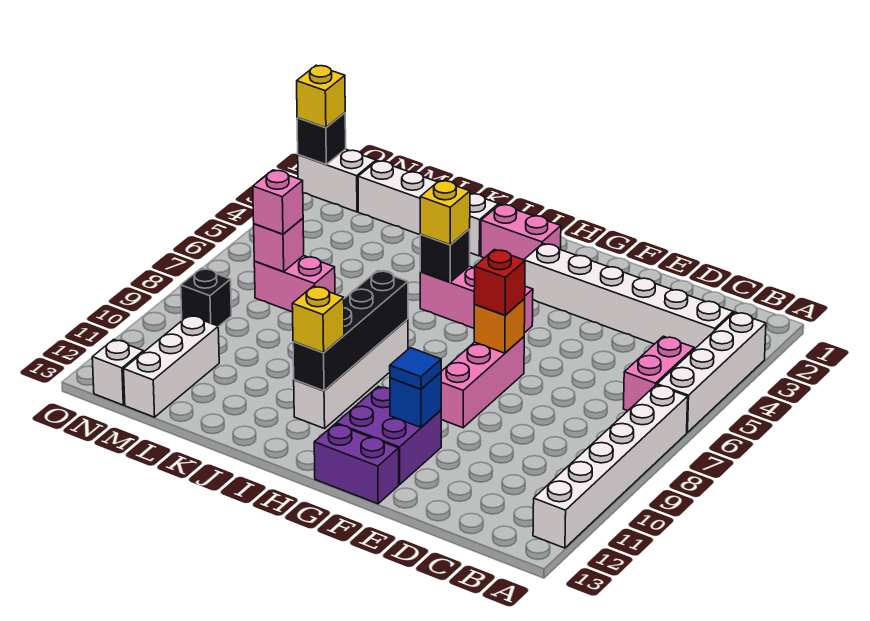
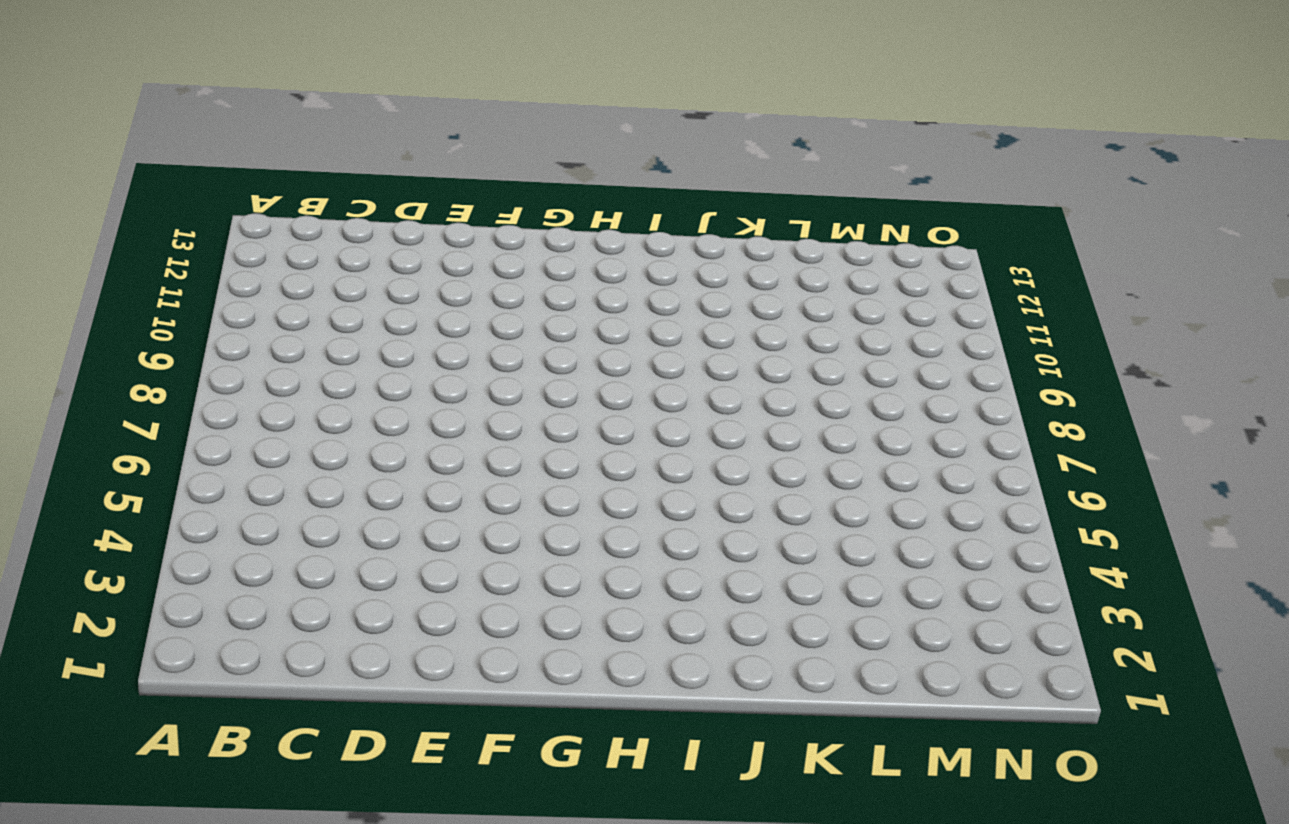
none -> white brick A3:A6 level 1
none -> white brick A7:A12 level 1
none -> white brick B3:G3 level 1

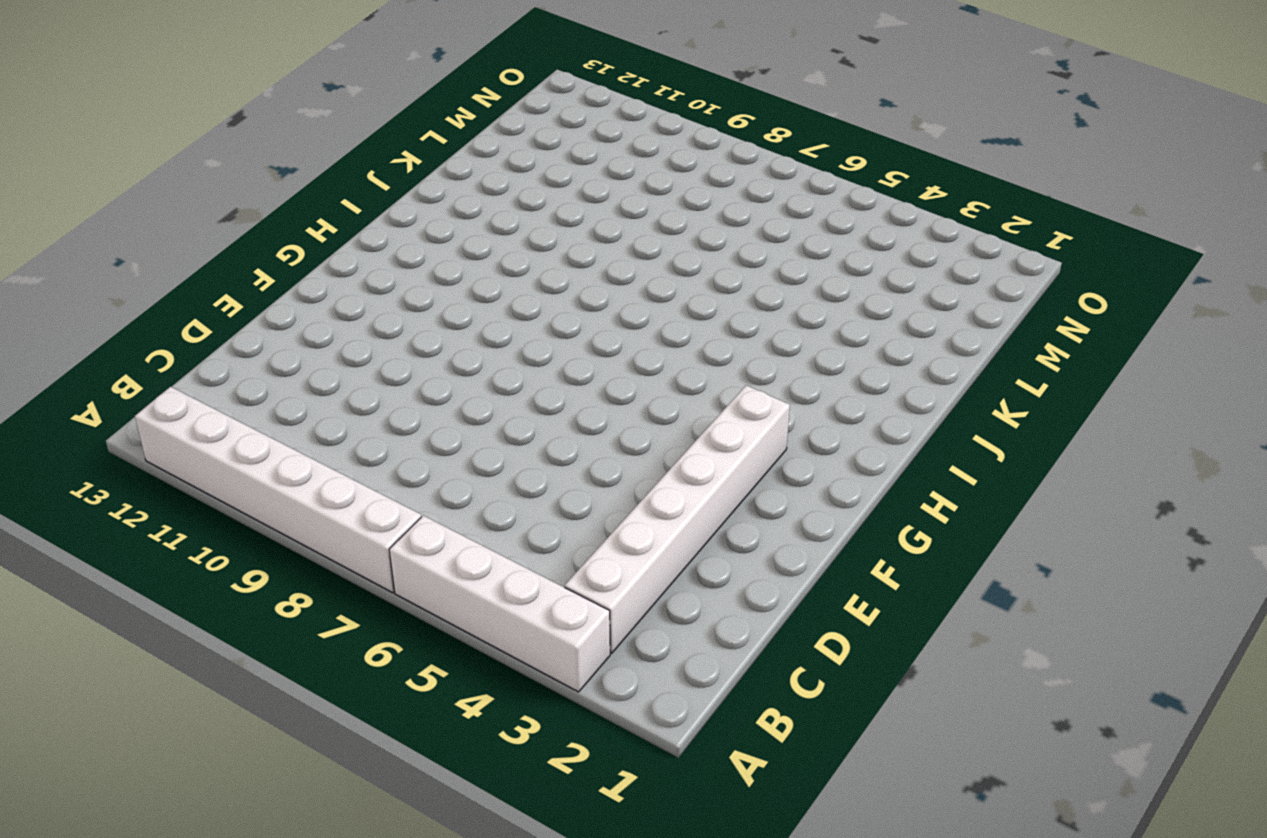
none -> pink brick B5:B6 level 1
none -> pink brick F7:F9 level 1
none -> purple brick F11:G12 level 1

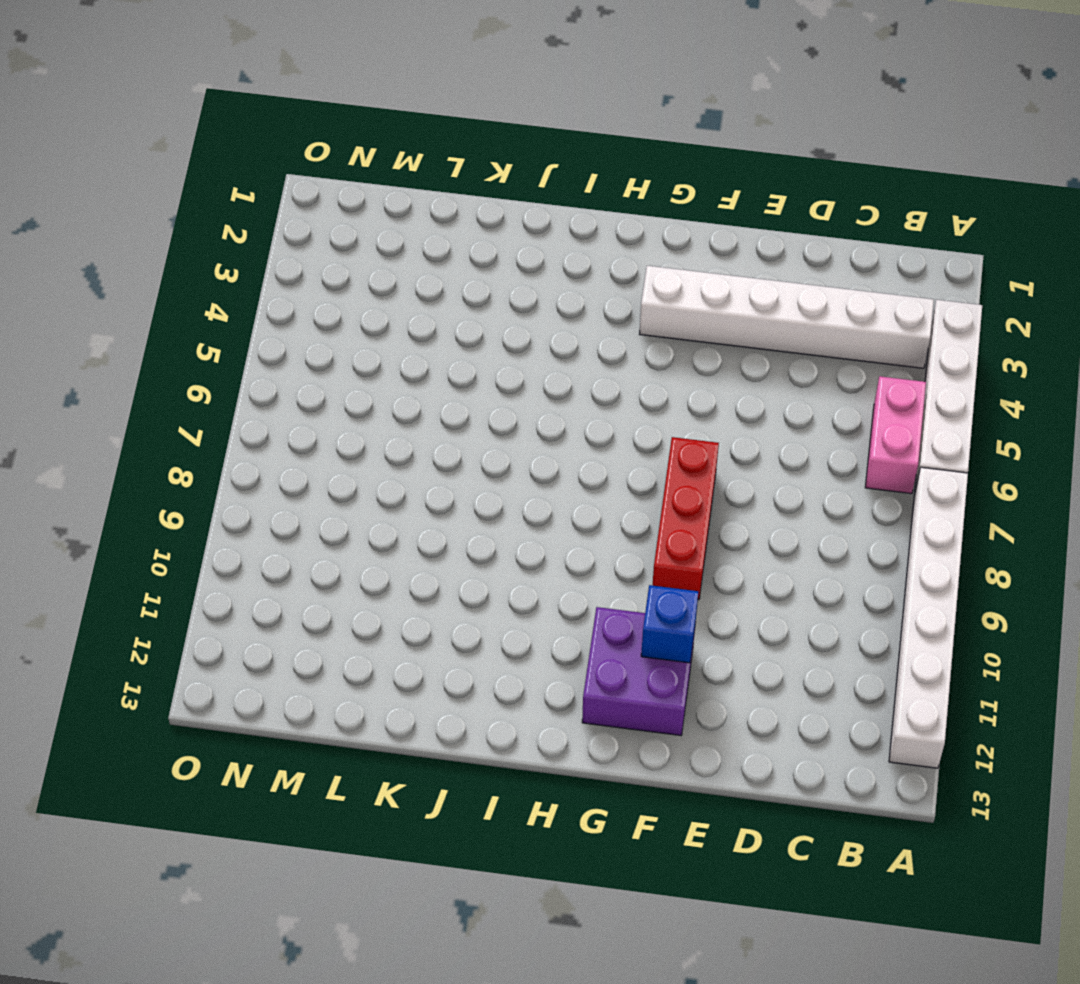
red brick F7:F9 level 1 -> pink brick F7:F9 level 1
none -> purple brick F13:G13 level 1
none -> pink brick G5:I5 level 1
none -> pink brick H2:I2 level 1

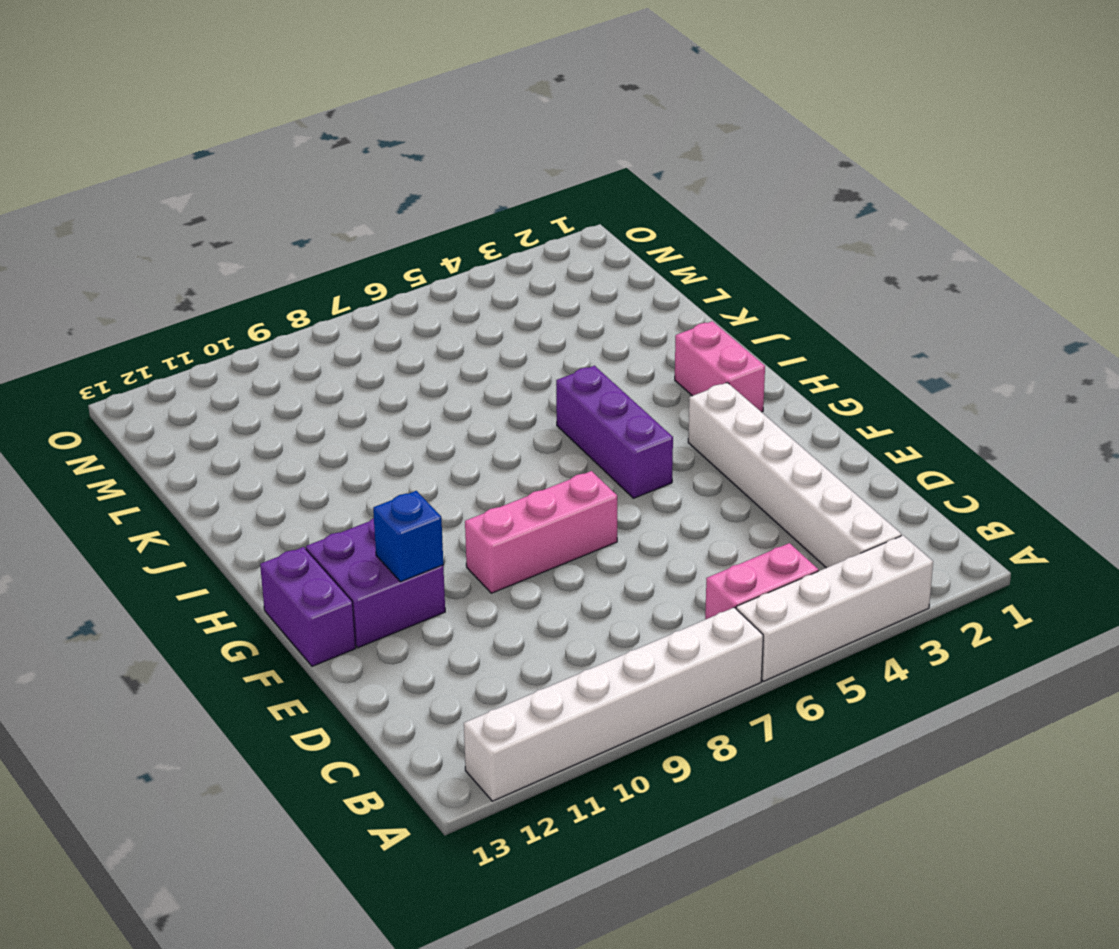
purple brick G5:I5 level 1 -> pink brick G5:I5 level 1
none -> white brick I8:I11 level 1
none -> white brick J2:M2 level 1
none -> pink brick L7:M7 level 1

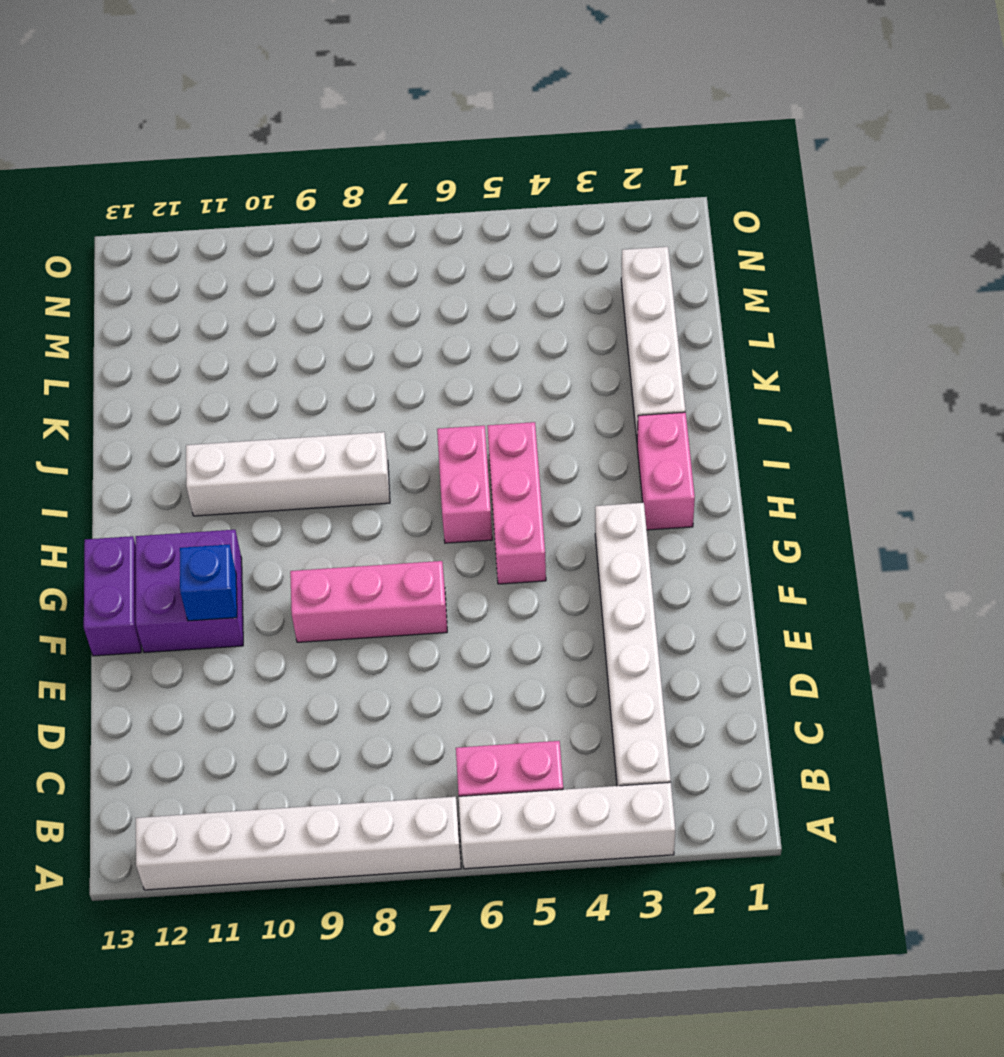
pink brick H6:I6 level 1 -> pink brick L7:M7 level 1
none -> white brick M11:M13 level 1
none -> white brick N2:O2 level 1
none -> black brick N9 level 1

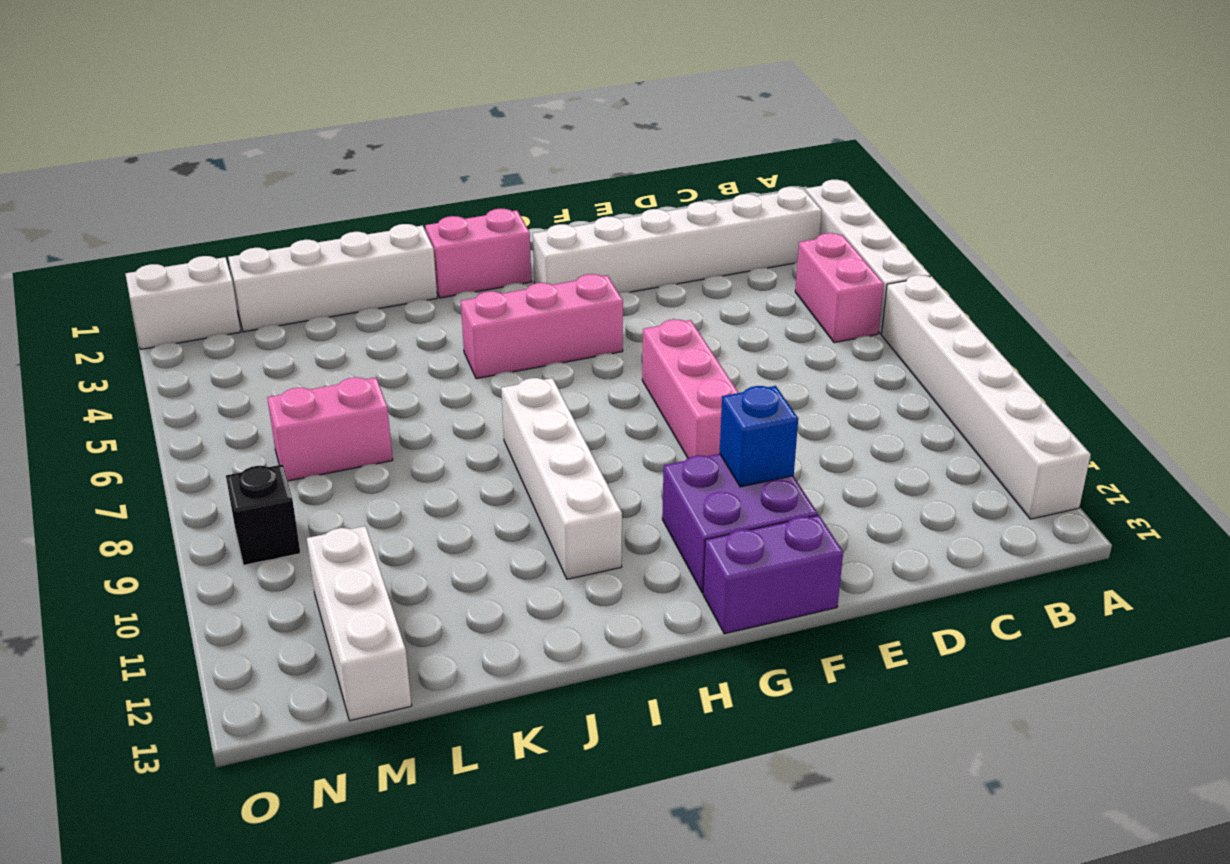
none -> white brick N13 level 1
none -> orange brick F7 level 2
none -> black brick I5 level 2

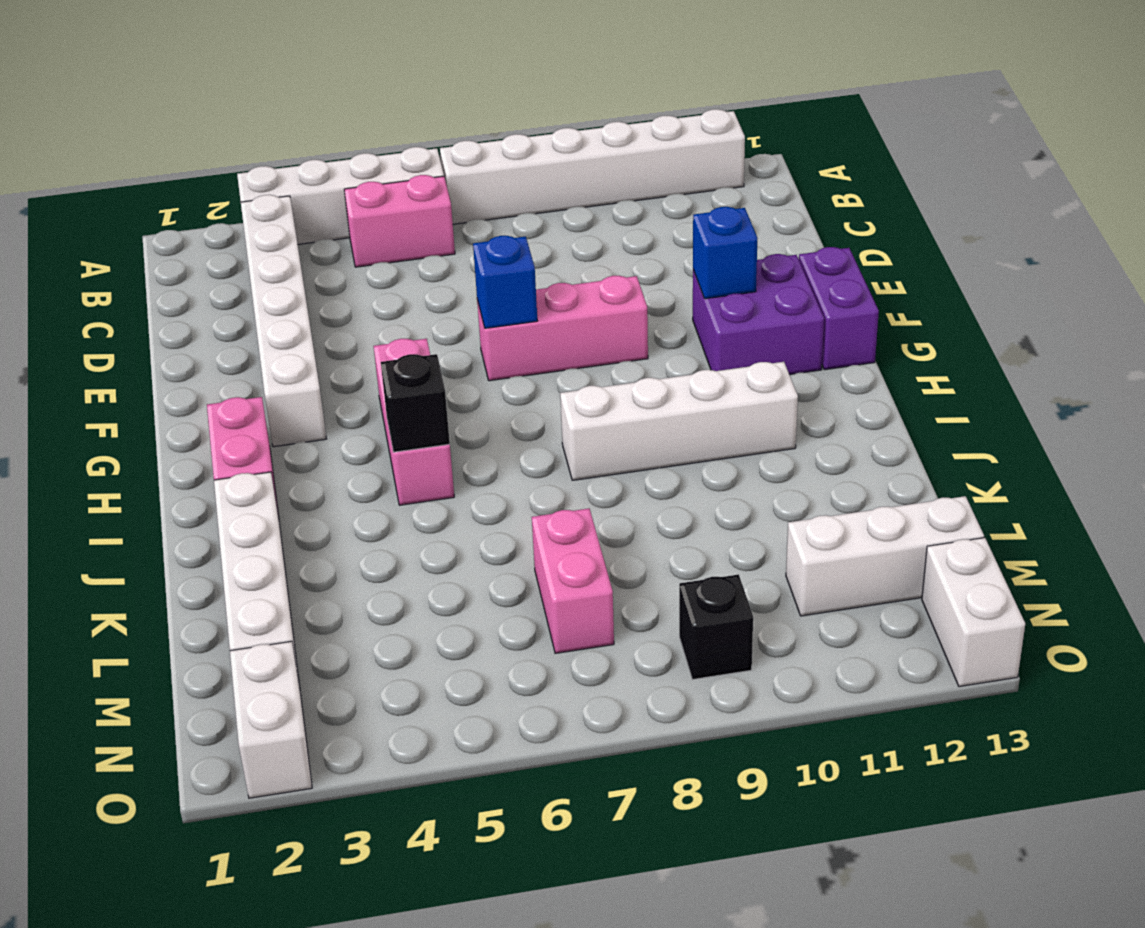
blue brick F7 level 2 -> orange brick F7 level 2
white brick N13:O13 level 1 -> white brick N13 level 1
none -> black brick I8:I11 level 2
none -> pink brick M7 level 2
none -> black brick O2 level 2

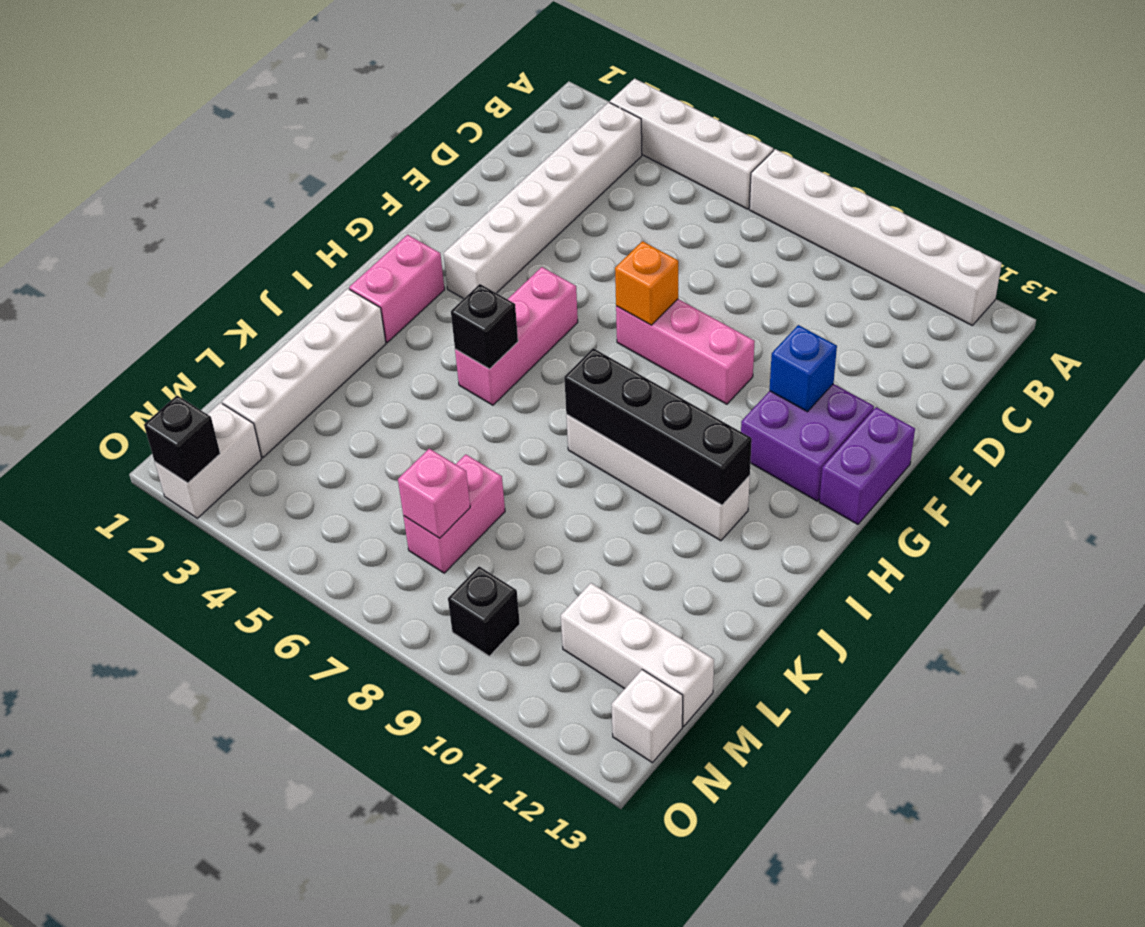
none -> pink brick B5:B6 level 1
none -> red brick F7 level 3
none -> blue tile F11 level 3

